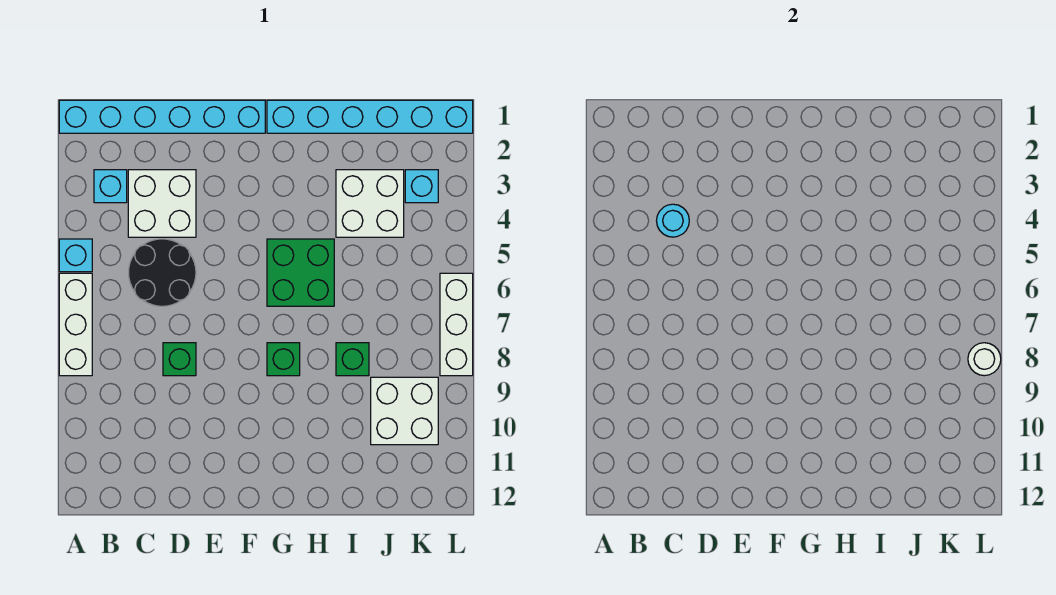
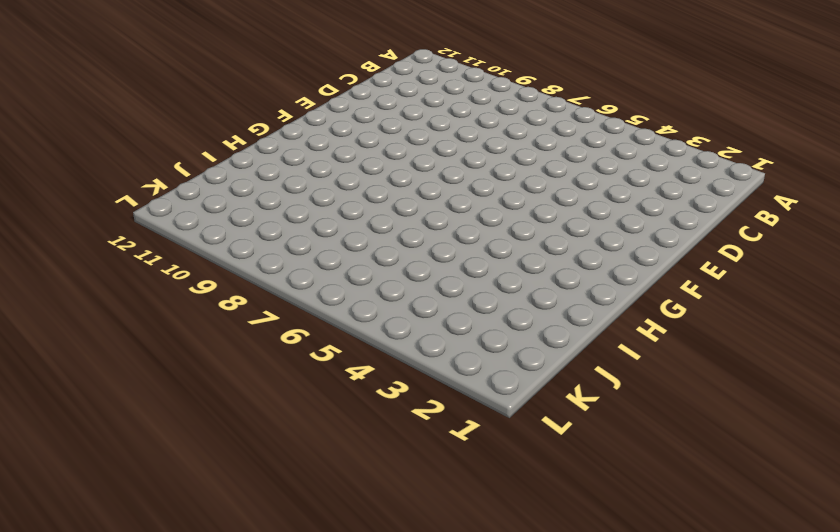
none -> cyan brick A1:F1 level 1
none -> cyan brick A5 level 1
none -> white brick A6:A8 level 1

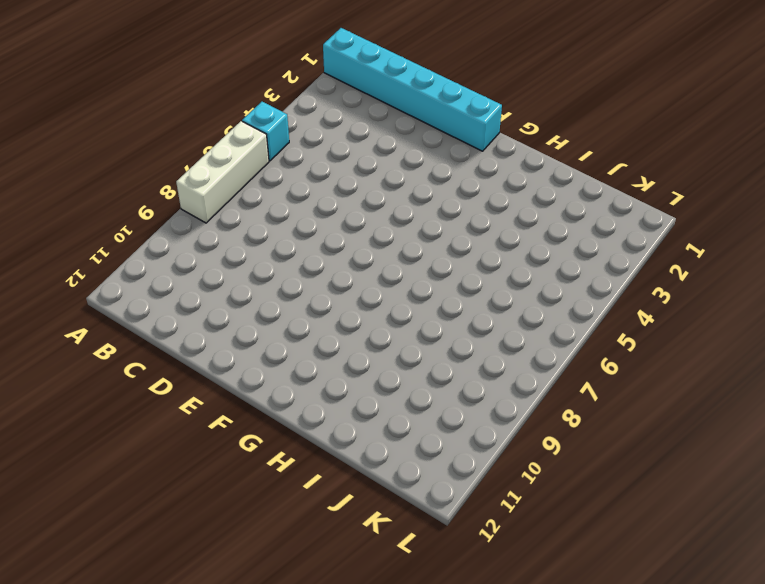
none -> cyan brick B3 level 1
none -> white brick C3:D4 level 1
none -> black round brick C5:D6 level 1

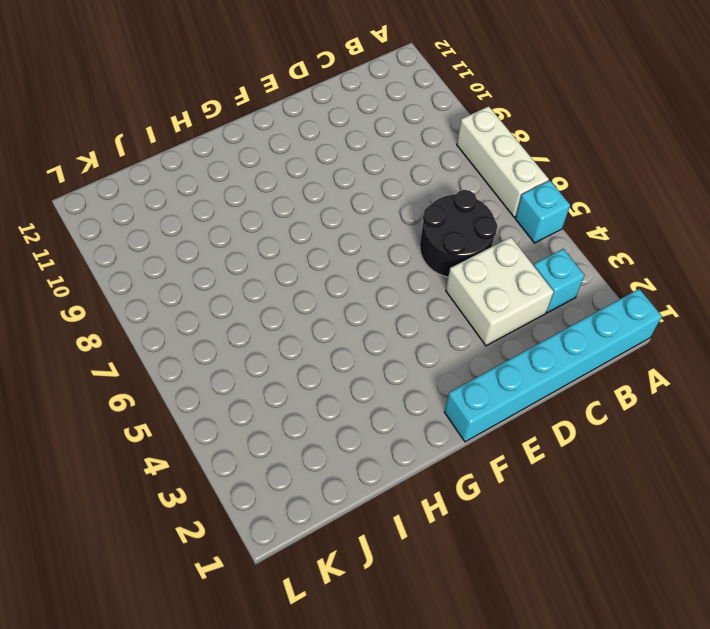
none -> green brick D8 level 1
none -> cyan brick G1:L1 level 1
none -> green brick G5:H6 level 1

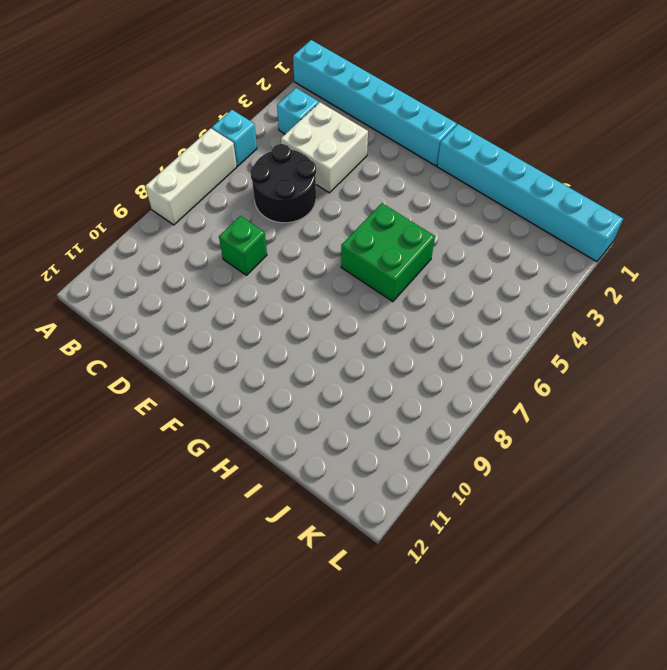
none -> green brick G8 level 1
none -> white brick I3:J4 level 1
none -> green brick I8 level 1

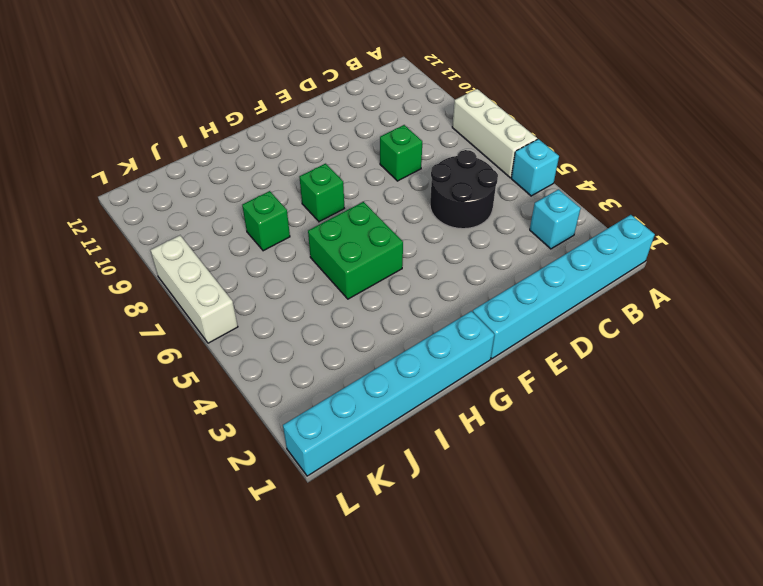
none -> white brick C3:D4 level 1
none -> white brick I3:J4 level 1
none -> white brick J9:K10 level 1

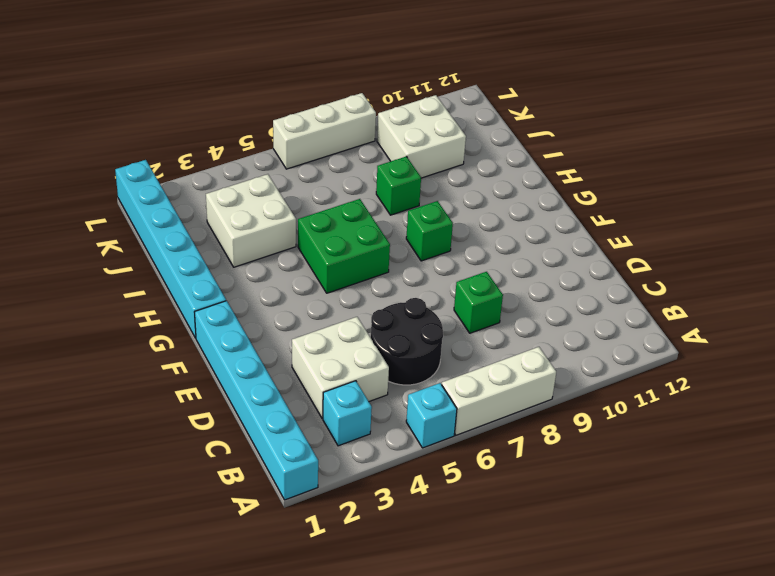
none -> cyan brick K3 level 1
none -> cyan round brick C4 level 2
none -> white round brick L8 level 2

